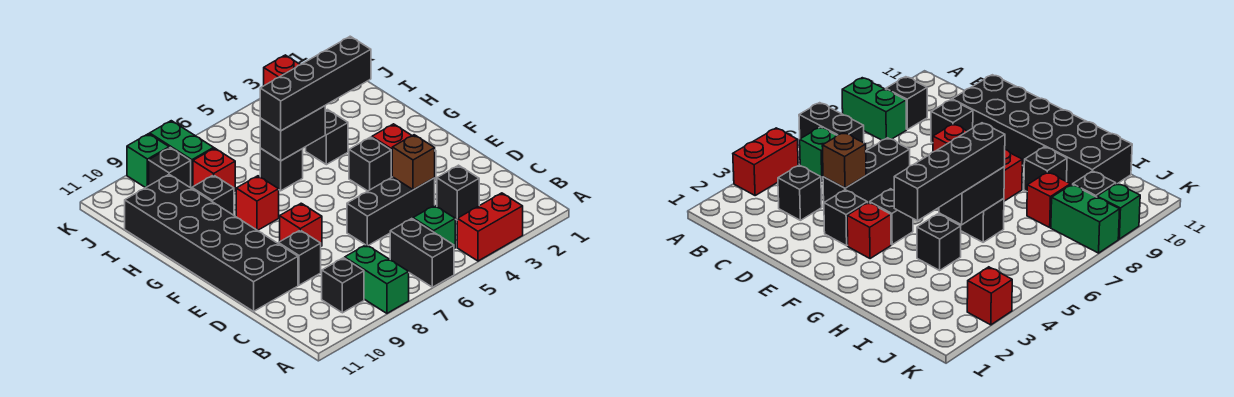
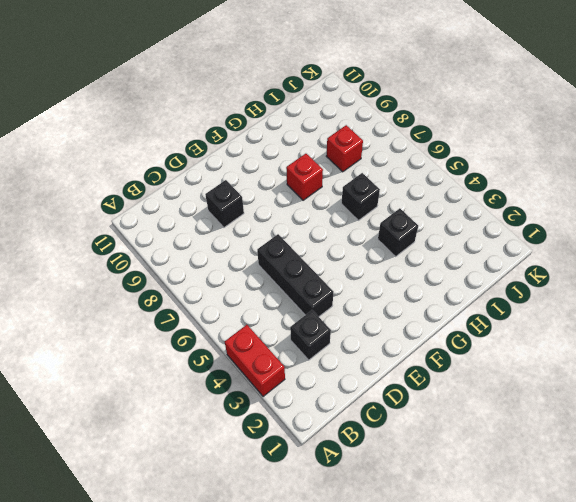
none -> black brick A6:B6 level 1
none -> green brick A8:B8 level 1
none -> green brick B5 level 1

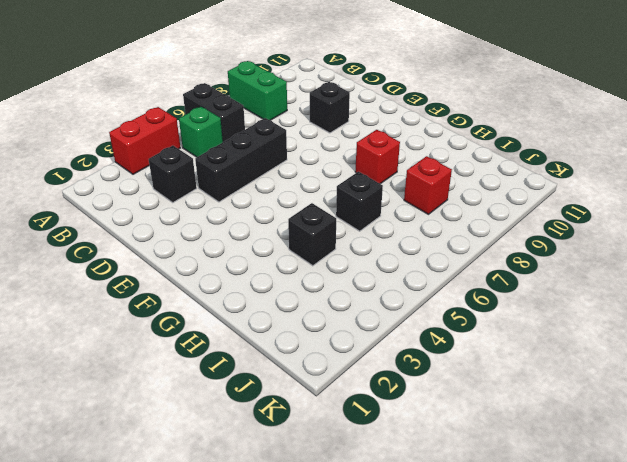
none -> black brick B9 level 1
none -> black brick D10:I11 level 1
none -> black brick E3 level 1

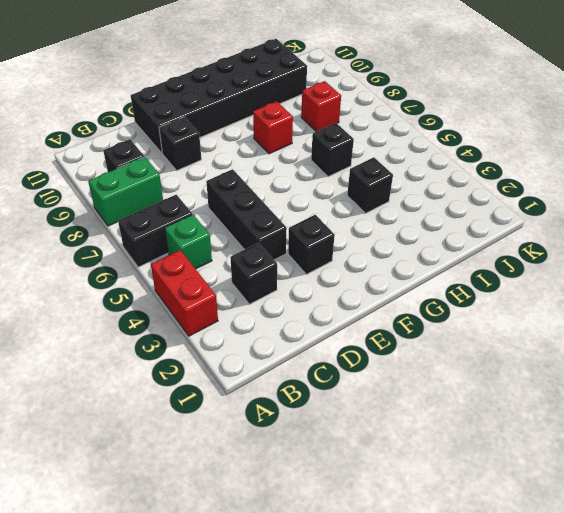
none -> red brick E8 level 1
none -> red brick F3 level 1
none -> black brick F4 level 1

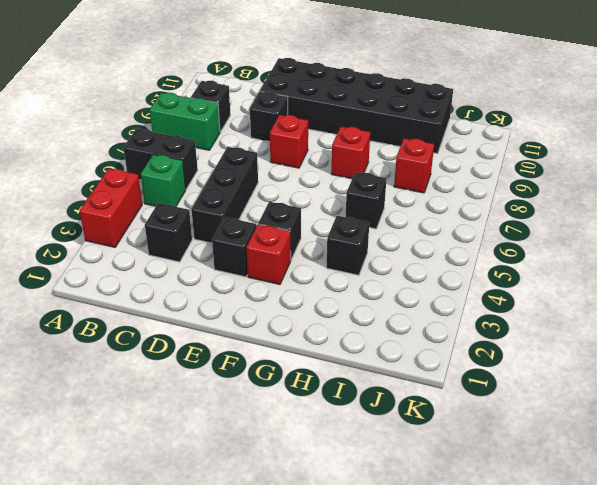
none -> black brick H9 level 1
none -> green brick J8:K8 level 1
none -> black brick J9 level 1

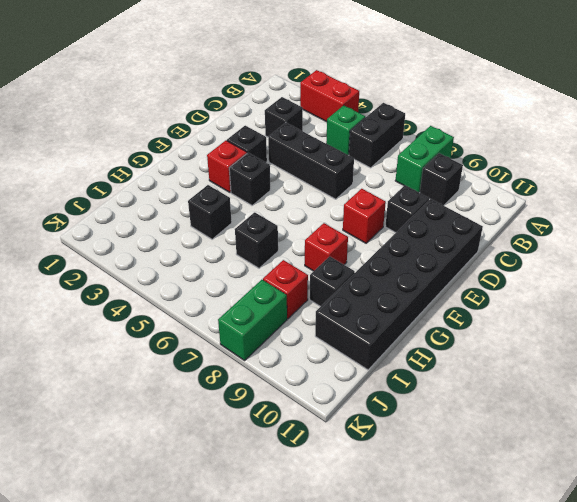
none -> black brick J9 level 1
none -> red brick K3 level 1
none -> green brick K9 level 1

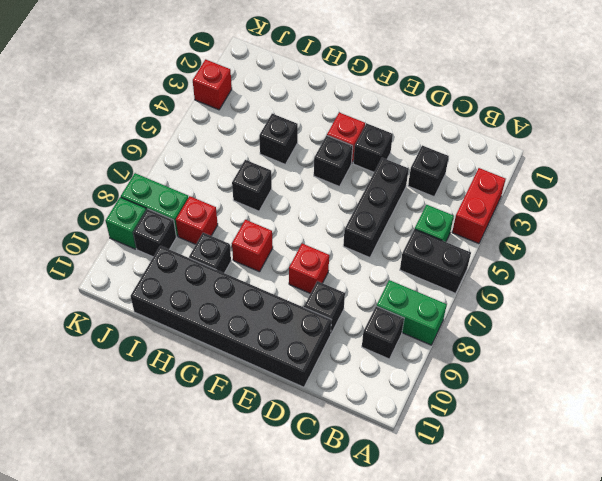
none -> brown brick D4 level 2
none -> black brick H5:H6 level 2
none -> black brick H3:H6 level 3

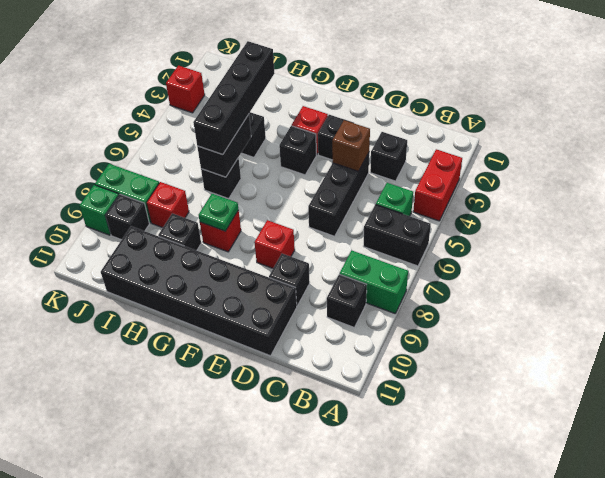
green plate G8 level 2 -> none

